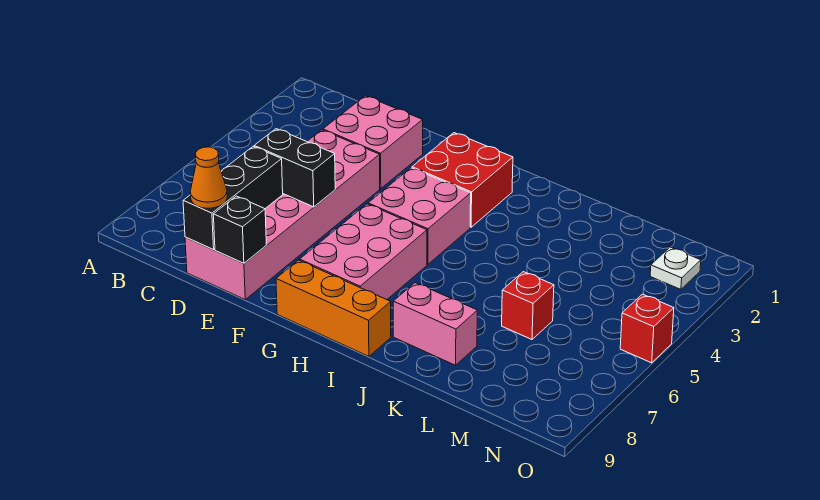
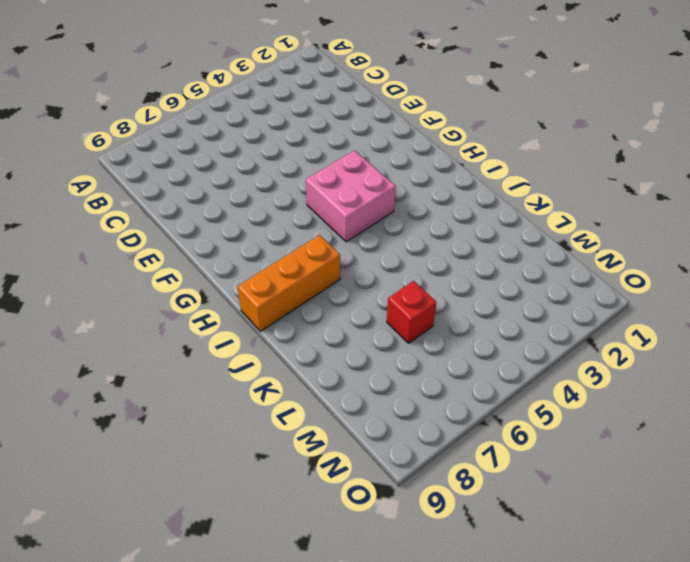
orange brick I7:I9 level 1 -> orange brick G9:I9 level 1
none -> pink brick D2:E3 level 1
none -> pink brick D4:E9 level 1
none -> red brick G2:H3 level 1

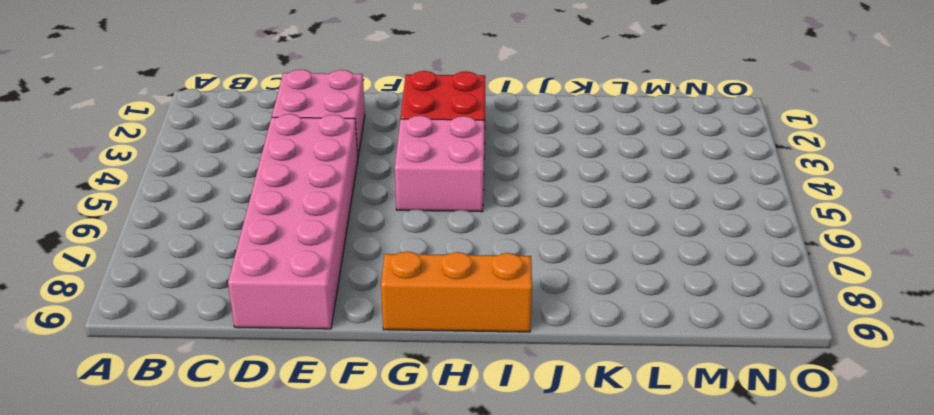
none -> pink brick G6:H8 level 1
none -> pink brick J8:K8 level 1
none -> red brick L6 level 1

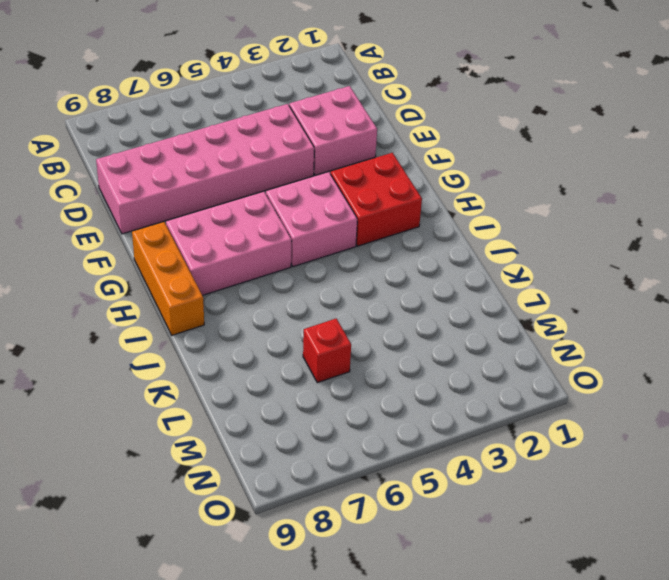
none -> pink brick J8:K8 level 1
none -> white plate N2 level 1
none -> red brick O5 level 1

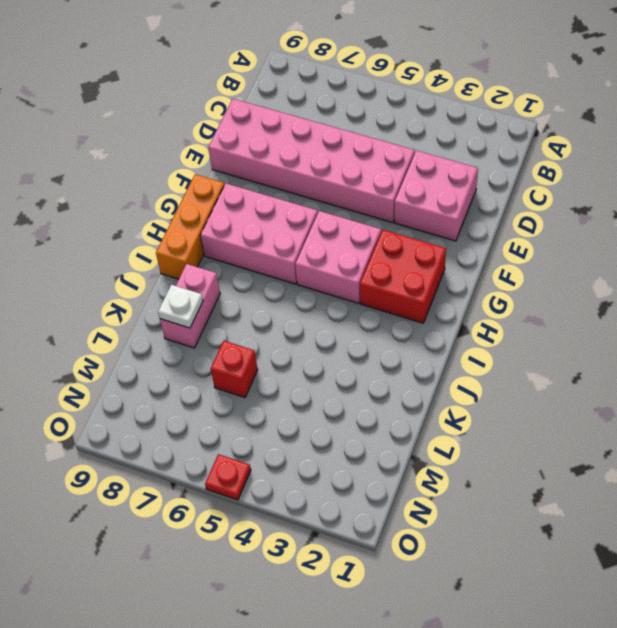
white plate K8 level 2 -> white plate N2 level 1
red plate O5 level 1 -> red brick O5 level 1
none -> black brick D6:E6 level 2
none -> black brick D7:D9 level 2
none -> black brick E9 level 2

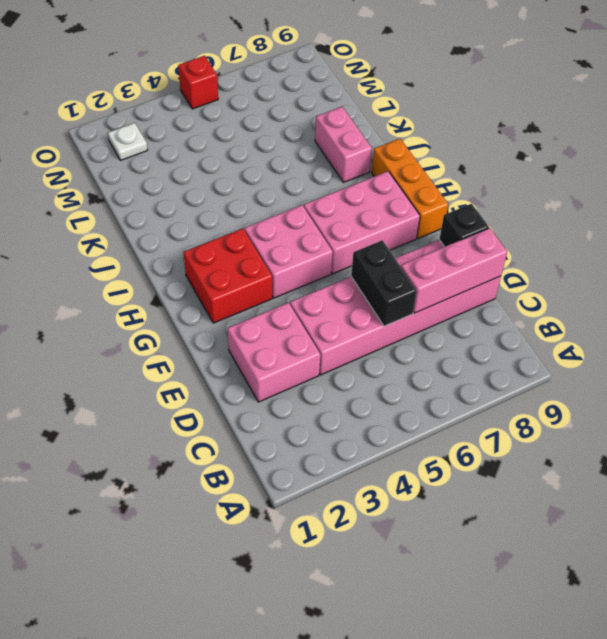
pink brick D7:D9 level 2 -> black brick D7:D9 level 2
none -> red brick L6 level 1
none -> orange cone D9 level 3

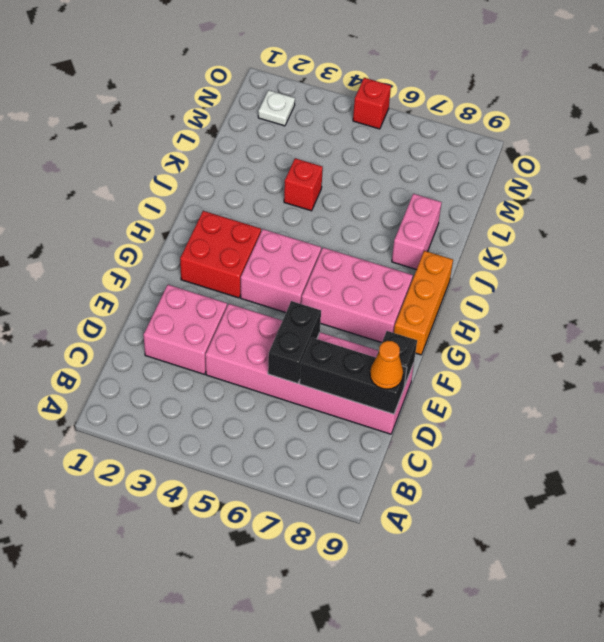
red brick K4 level 1 -> red brick L6 level 1

